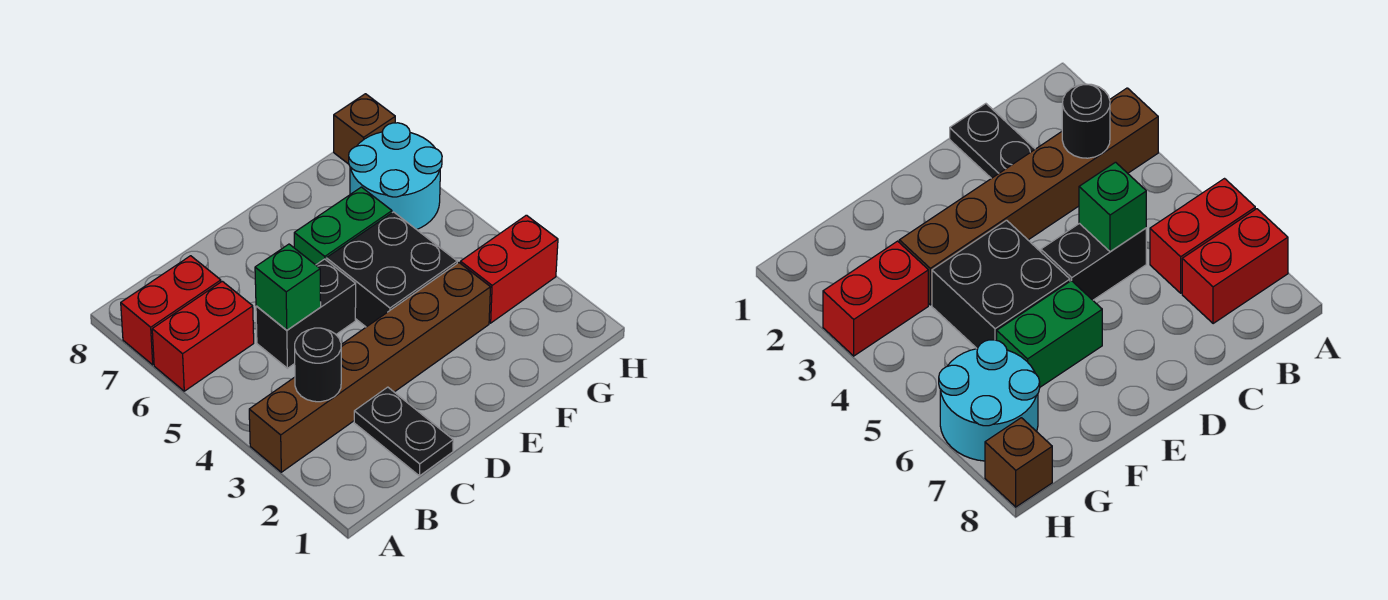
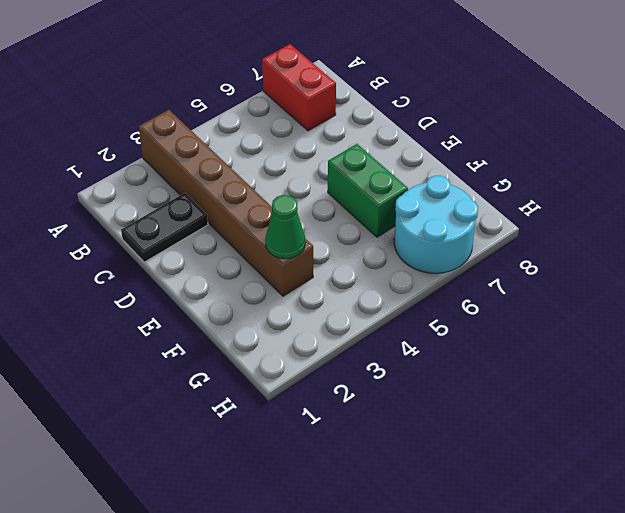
green cone F3 level 2 -> none
none -> red brick A6:B6 level 1
none -> black brick C5:D5 level 1
none -> black brick E4:F5 level 1

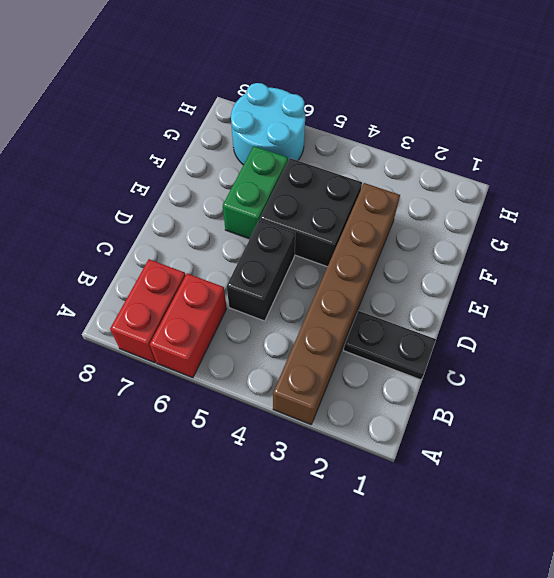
none -> red brick G3:H3 level 1
none -> brown brick H8 level 1
none -> black round brick B3 level 2

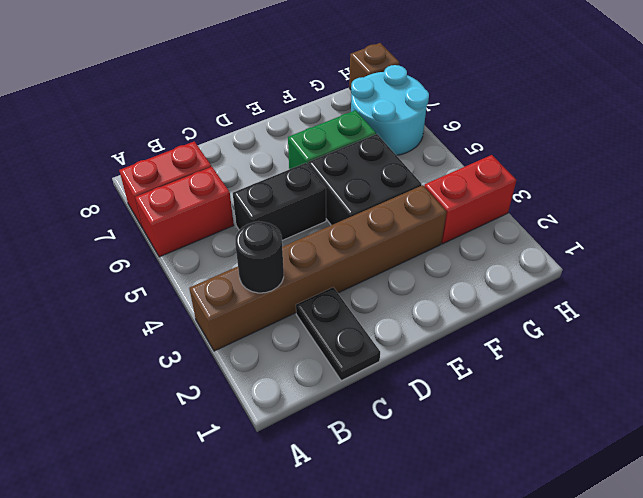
none -> green brick C5 level 2

